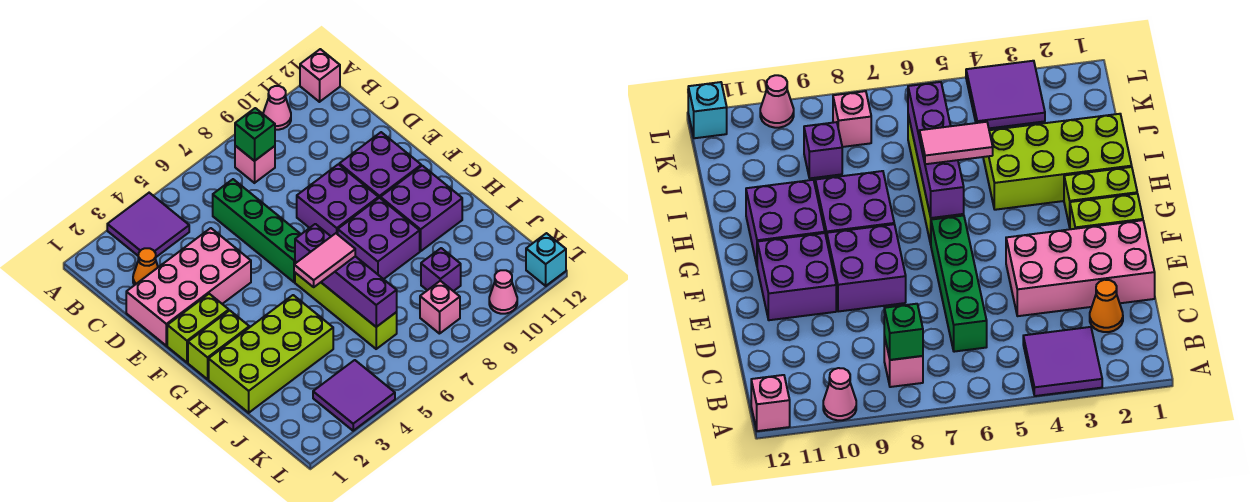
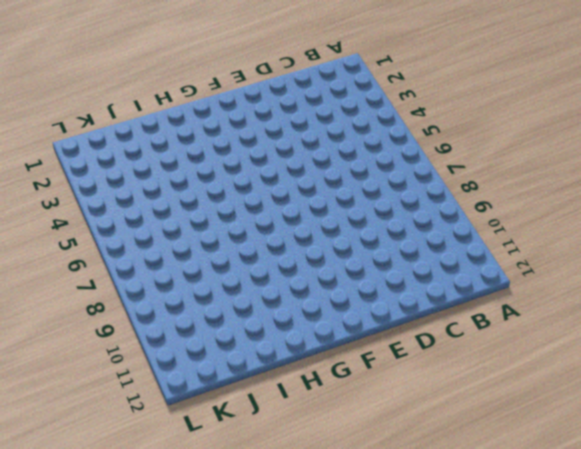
none -> purple tile A3:B4 level 1
none -> pink cone A10 level 1
none -> pink brick A12 level 1

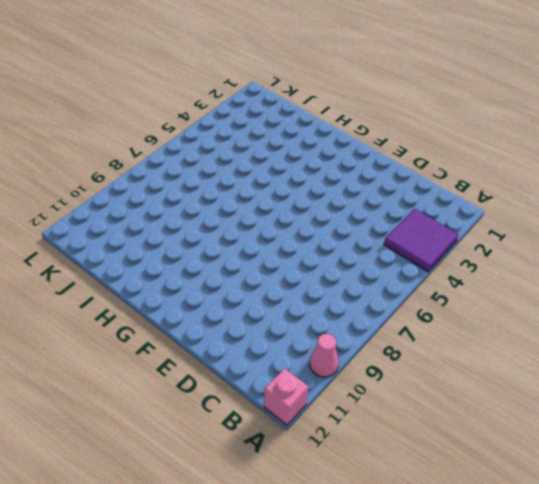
none -> pink brick B8 level 1
none -> orange cone C2 level 1
none -> green brick C6:F6 level 1

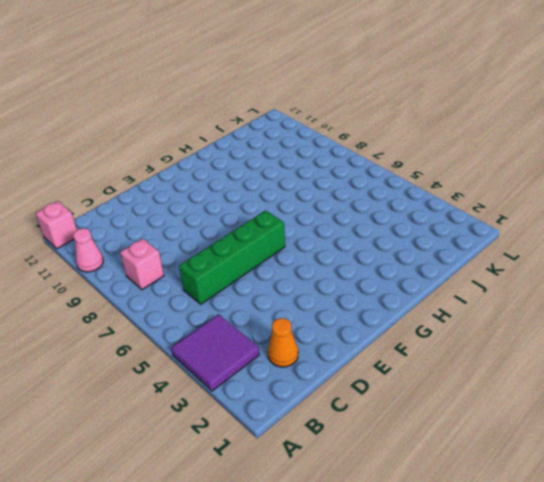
none -> pink brick D1:E4 level 1
none -> purple brick E8:F9 level 1
none -> purple brick E10:F11 level 1

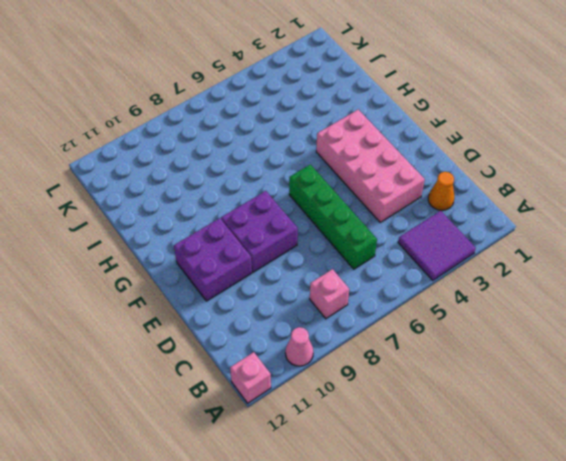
pink brick D3:G4 level 1 -> pink brick D1:E4 level 1
none -> lime brick F1:F2 level 1
none -> lime brick G1:G2 level 1
none -> lime brick G6:J6 level 1

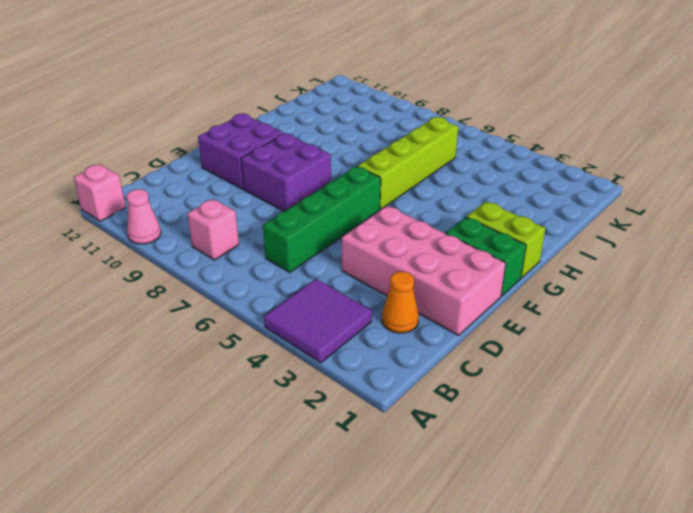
green brick F1:F2 level 1 -> lime brick F1:F2 level 1
none -> purple brick G8:H9 level 1
none -> purple brick G10:H11 level 1
none -> lime brick H1:I4 level 1

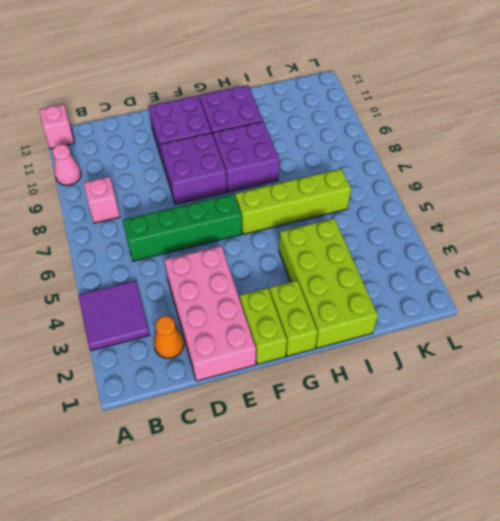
none -> purple brick J9 level 1
none -> purple tile K3:L4 level 1
none -> pink brick K8 level 1

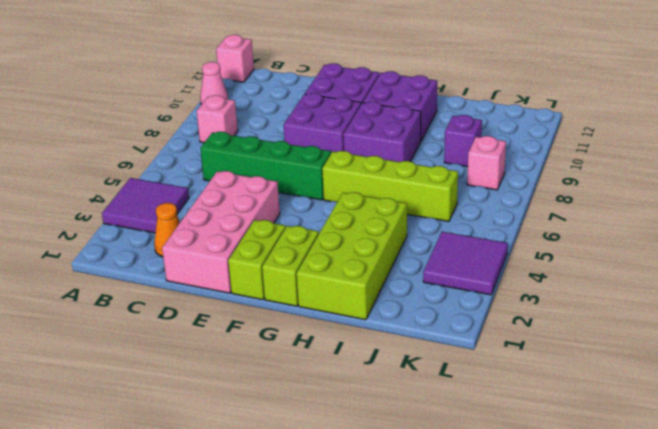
none -> pink cone L10 level 1
none -> cyan brick L12 level 1
none -> green brick B8 level 2

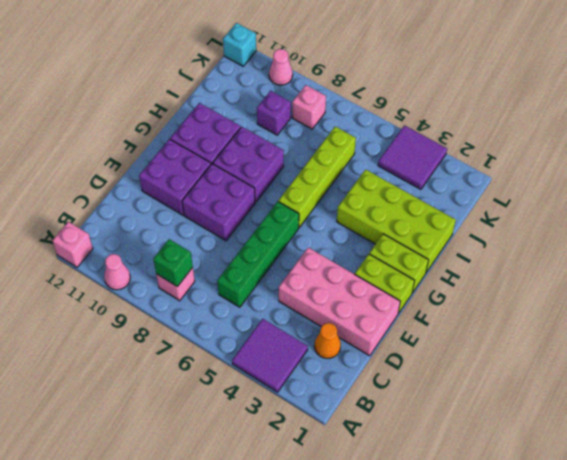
none -> purple brick G6:J6 level 2
none -> pink tile H5:H6 level 3

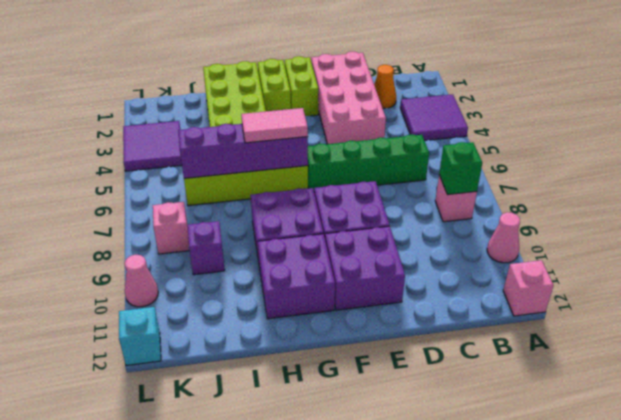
pink tile G6:H6 level 3 -> pink tile H5:H6 level 3

